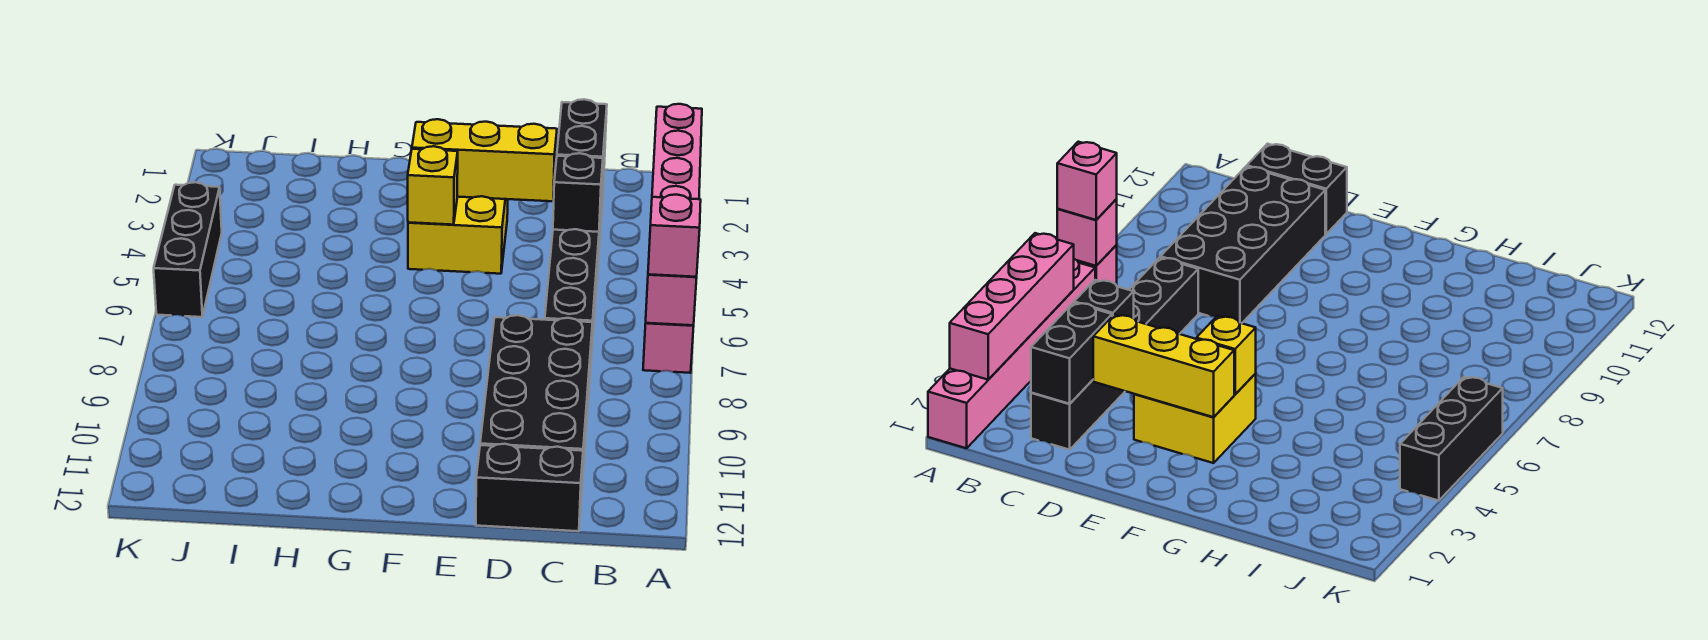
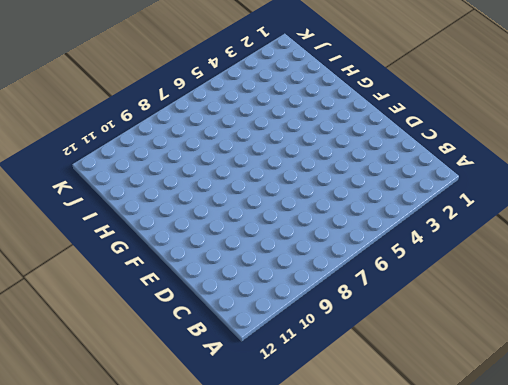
none -> pink brick A1:A6 level 1
none -> pink brick A7 level 1
none -> black brick C2:C7 level 1

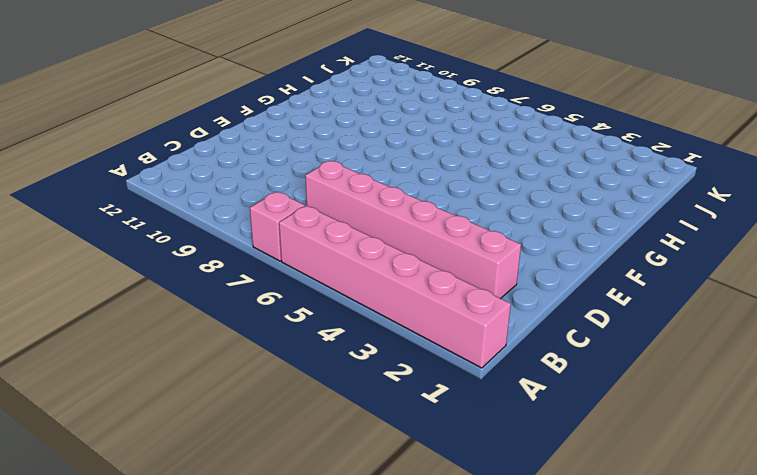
pink brick C2:C7 level 1 -> black brick C2:C7 level 1
none -> black brick C8:D11 level 1
none -> black brick C12:D12 level 1
none -> yellow brick E3:F4 level 1

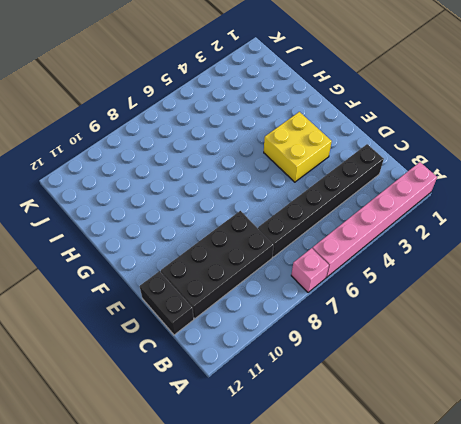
none -> black brick K4:K6 level 1
none -> pink brick A2:A5 level 2
none -> pink brick A7 level 2

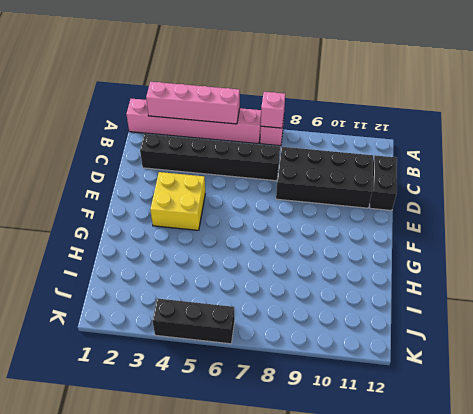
none -> black brick C2:C3 level 2
none -> black brick C4 level 2
none -> yellow brick D3:F3 level 2

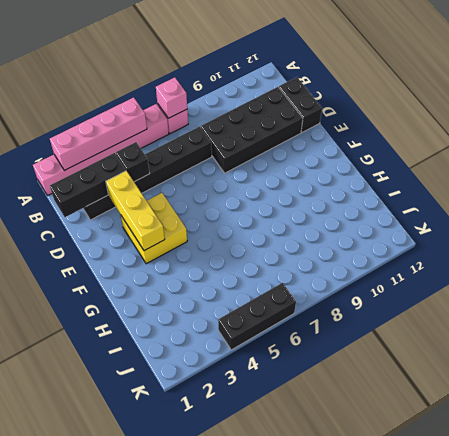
black brick C1:C3 level 2 -> black brick C2:C3 level 2
none -> yellow brick F4 level 2
none -> pink brick A7 level 3

